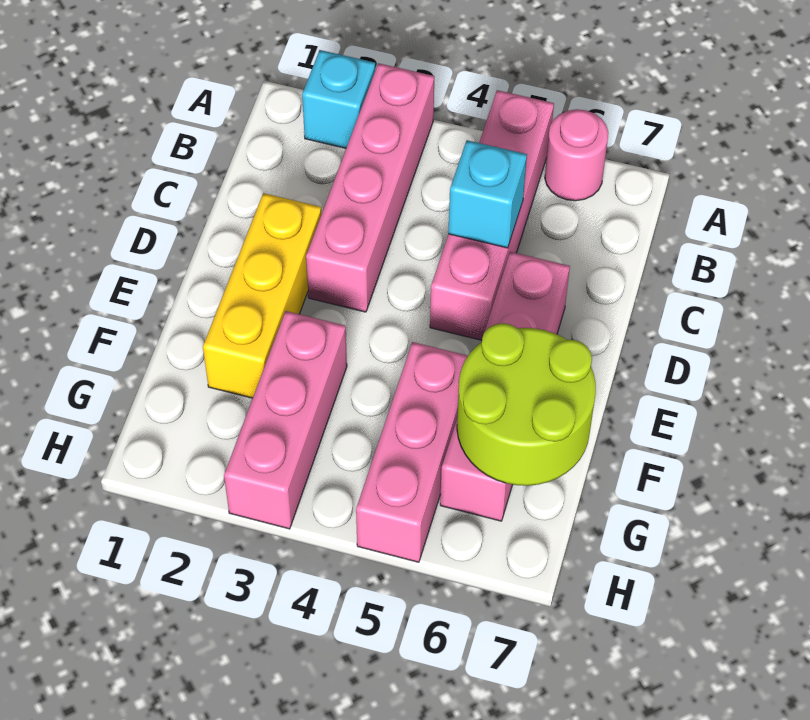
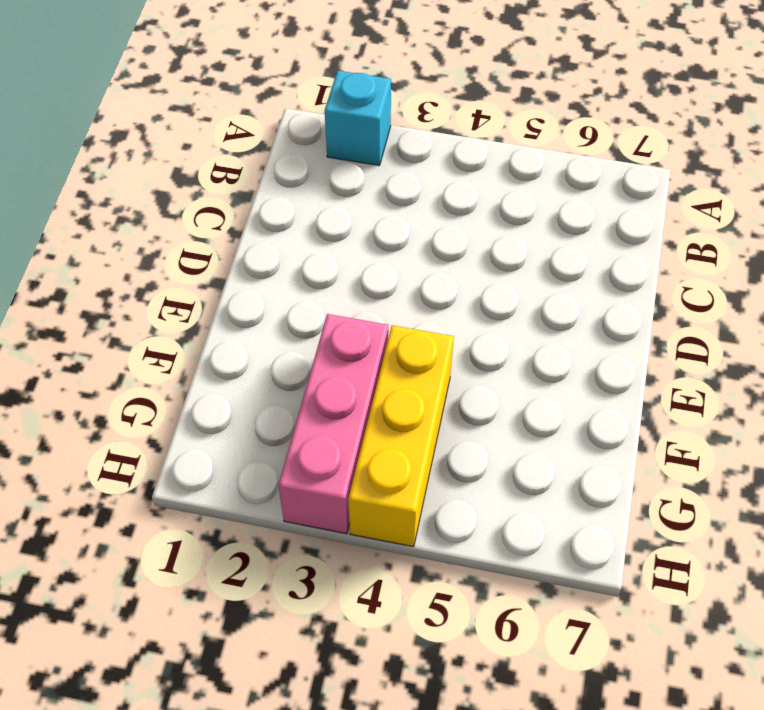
yellow brick F4:H4 level 1 -> yellow brick D2:F2 level 1
none -> pink brick A3:D3 level 1
none -> pink brick A5:D5 level 1

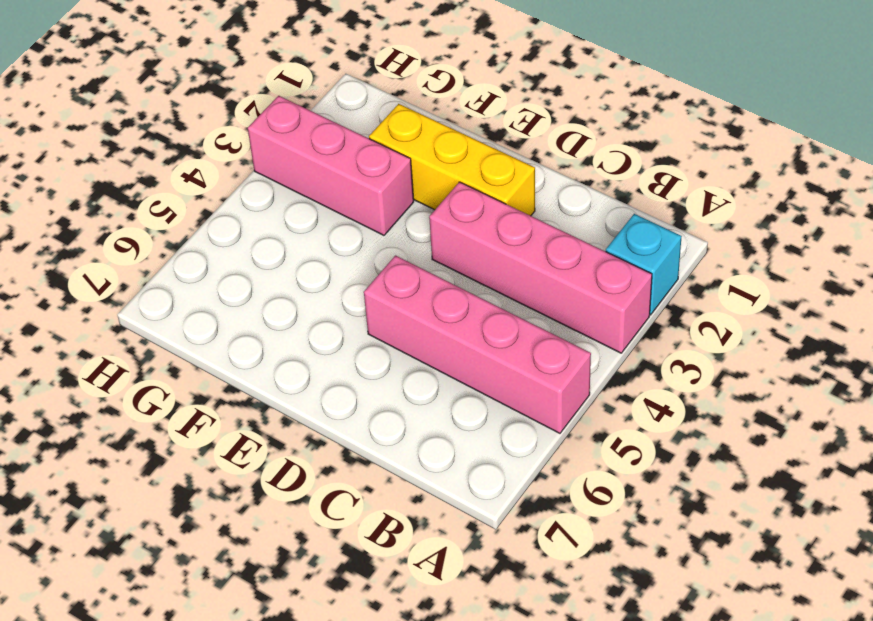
none -> pink round brick A6 level 1
none -> pink brick D6:G6 level 1

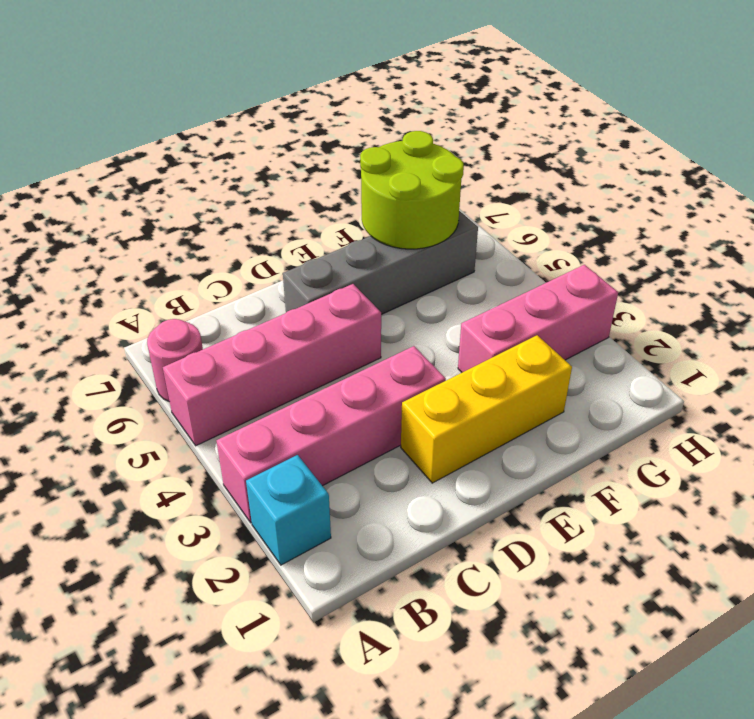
grey brick D6:G6 level 1 -> pink brick D6:G6 level 1
none -> pink brick F5:H5 level 1
none -> cyan brick C5 level 2

